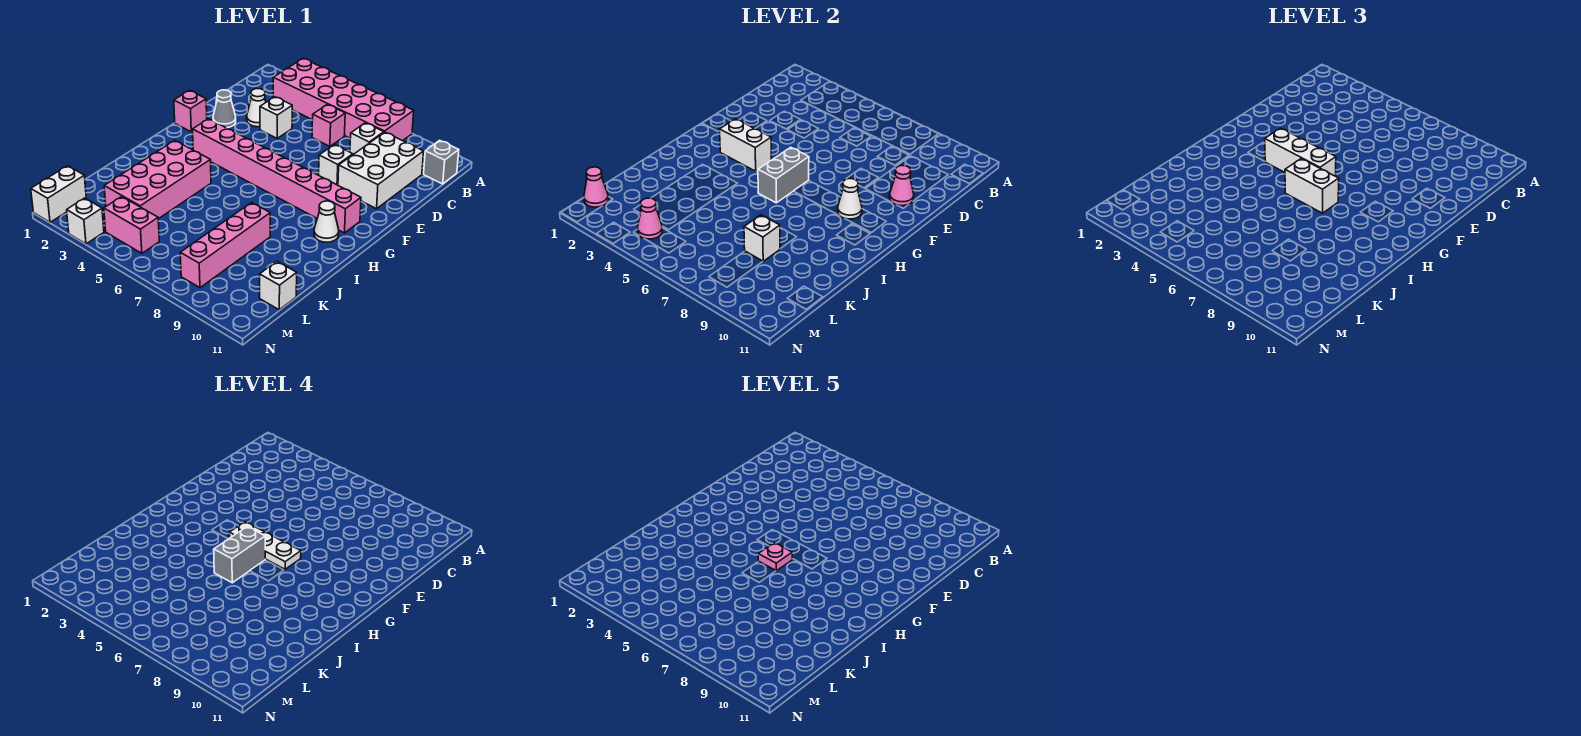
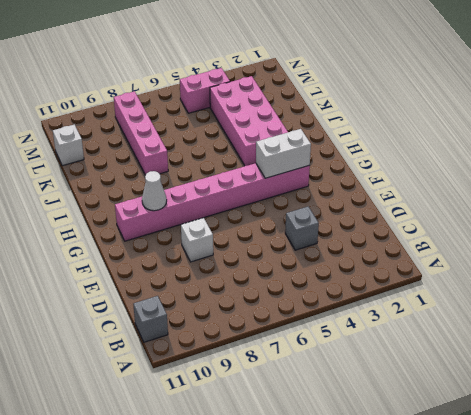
grey brick D4 level 1 -> white brick D4 level 1
none -> pink brick A3:B8 level 1
none -> pink brick C6 level 1
none -> white brick C8 level 1
none -> white brick C9:E10 level 1

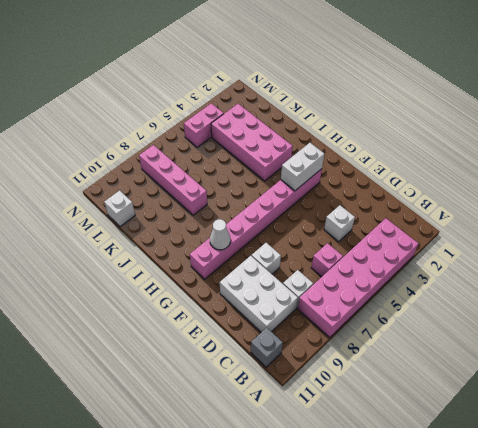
none -> white cone D3 level 1
none -> grey cone E2 level 1
none -> pink brick F1 level 1
none -> white cone H10 level 1

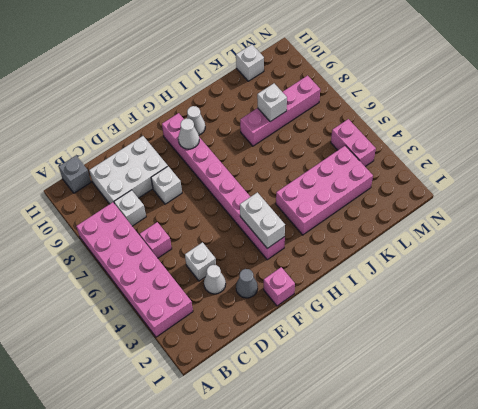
none -> white brick M1:N1 level 1
none -> white brick N3 level 1
none -> pink cone E10 level 2
none -> grey brick G6:H6 level 2

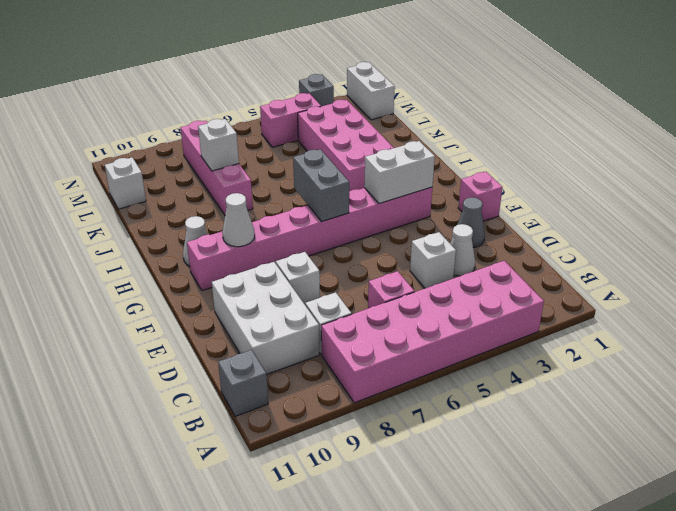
grey brick N3 level 1 -> white brick N3 level 1
none -> pink cone E10 level 2
none -> pink cone M1 level 2
none -> pink cone M4 level 2
none -> white brick G4:G6 level 3

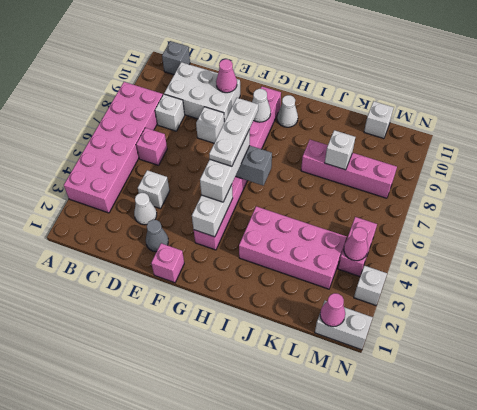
none -> white brick H6:H7 level 3
none -> grey brick H6:I6 level 4
none -> pink plate H6 level 5

